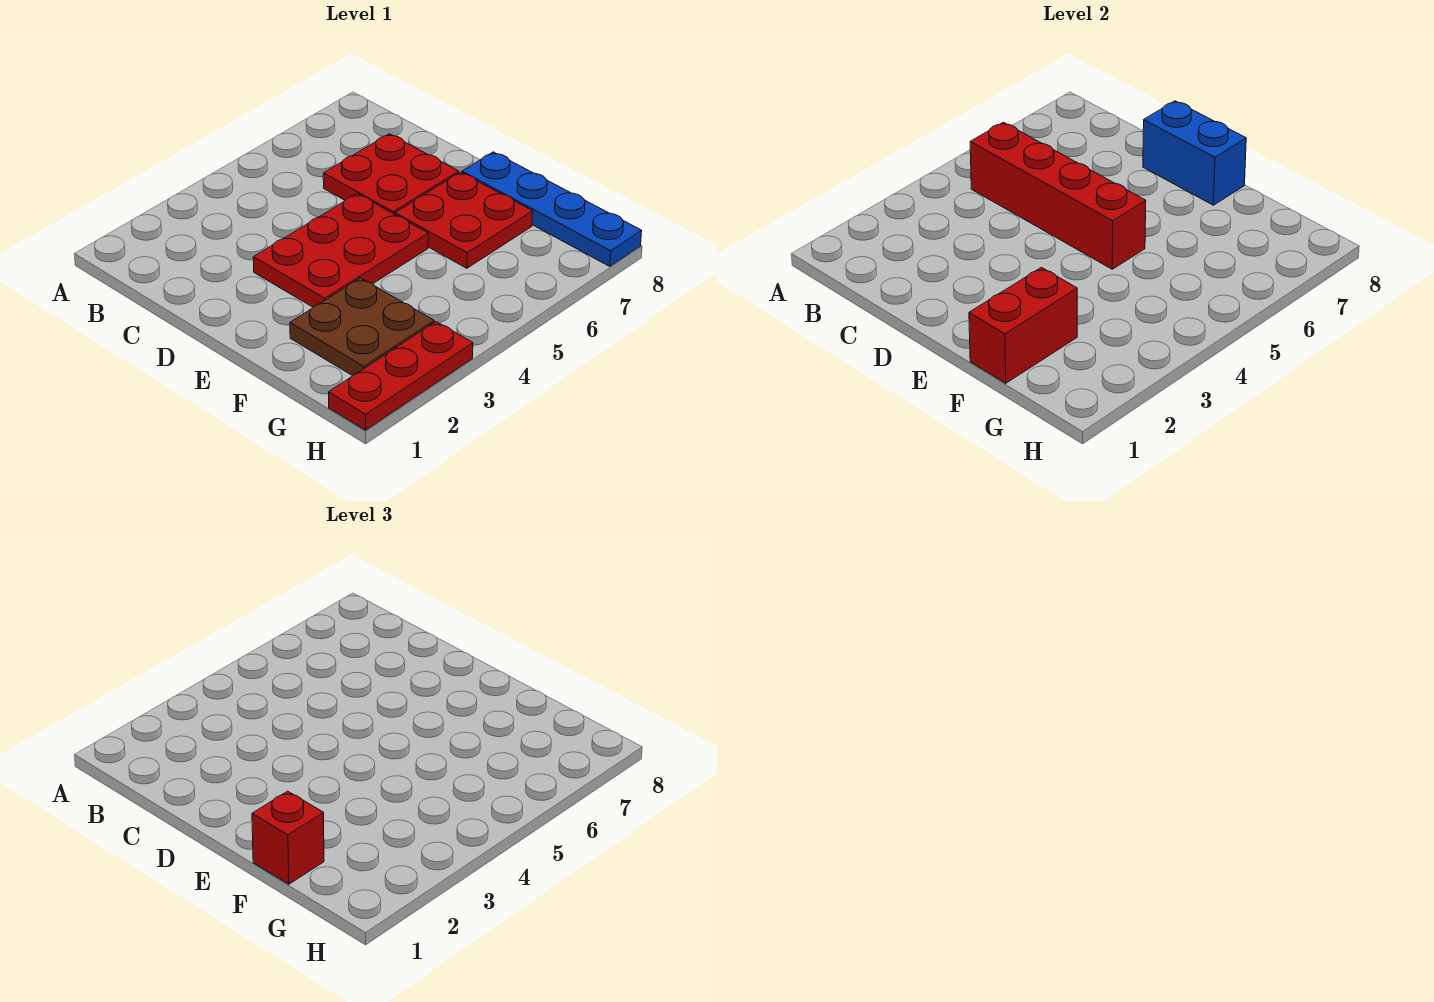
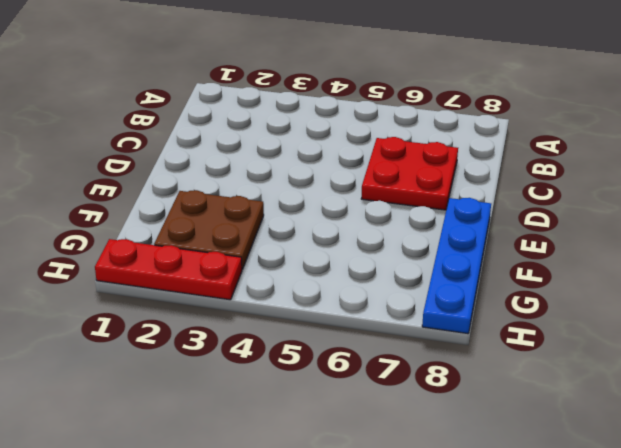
none -> red plate D3:E5 level 1
none -> red plate E6:F7 level 1

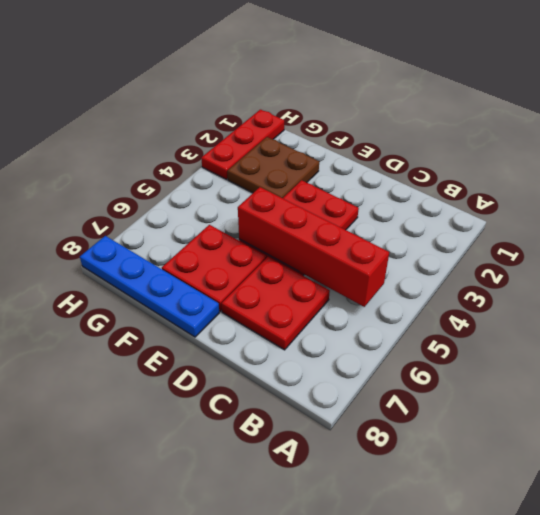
none -> blue brick D8:E8 level 2
none -> red brick F1:F2 level 2

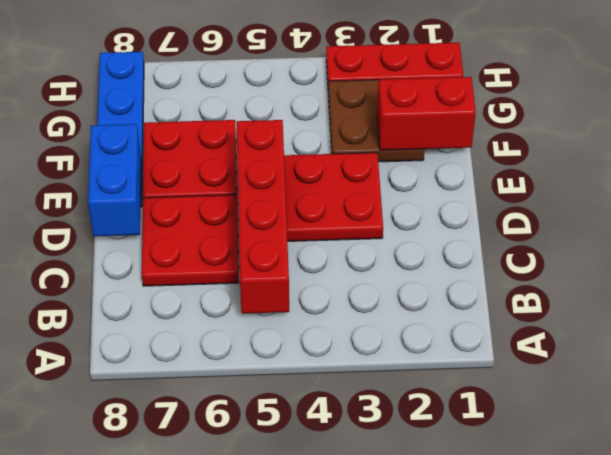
none -> red brick F1 level 3

